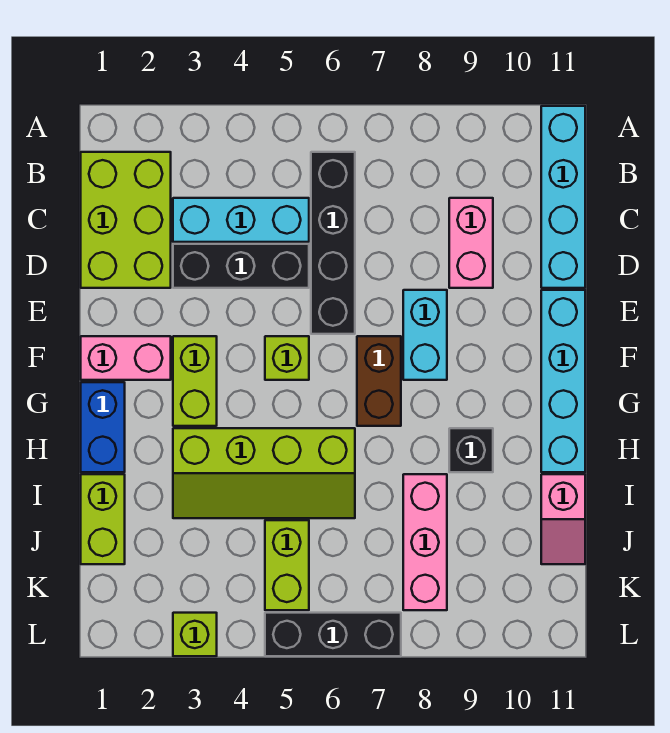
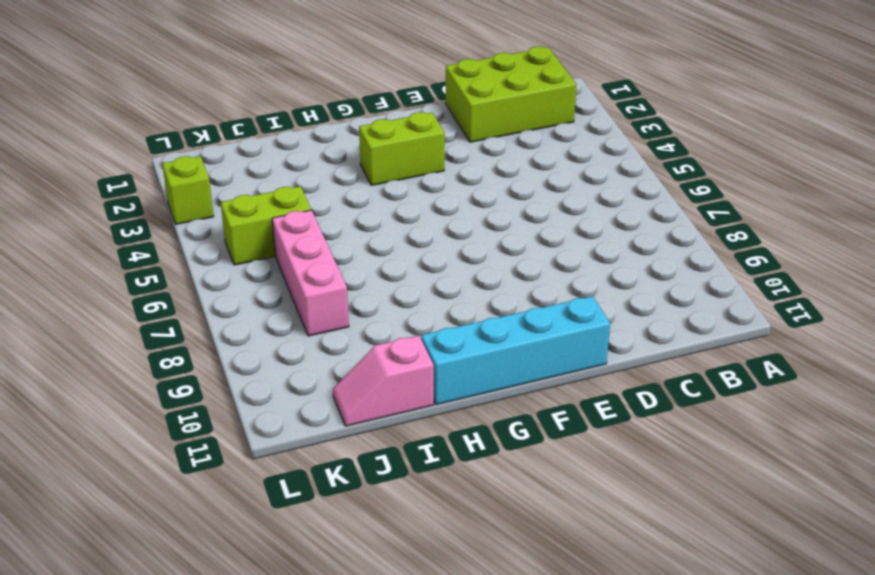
pink brick J6:J8 level 1 -> pink brick I8:K8 level 1
none -> cyan brick A11:D11 level 1
none -> black brick B6:E6 level 1
none -> cyan brick C3:C5 level 1

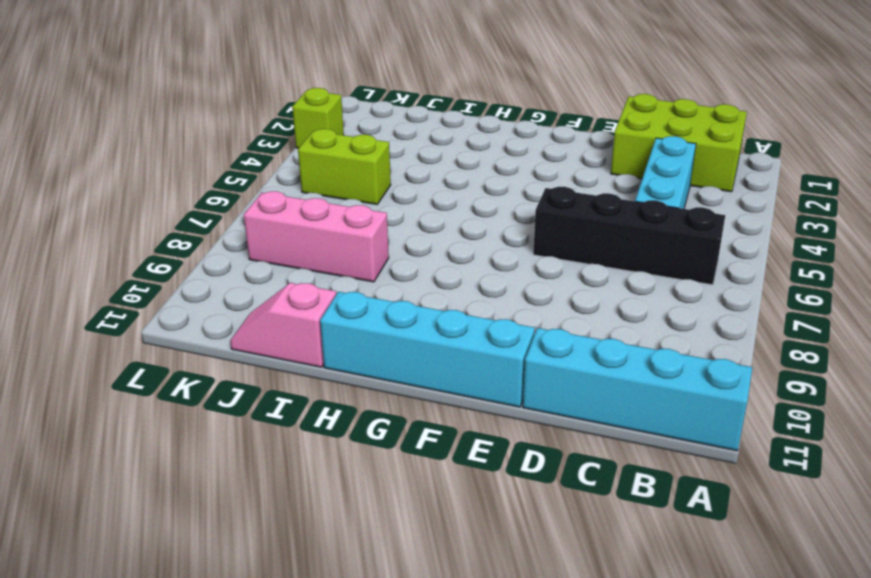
none -> pink brick C9:D9 level 1
none -> black brick D3:D5 level 1
none -> cyan brick E8:F8 level 1

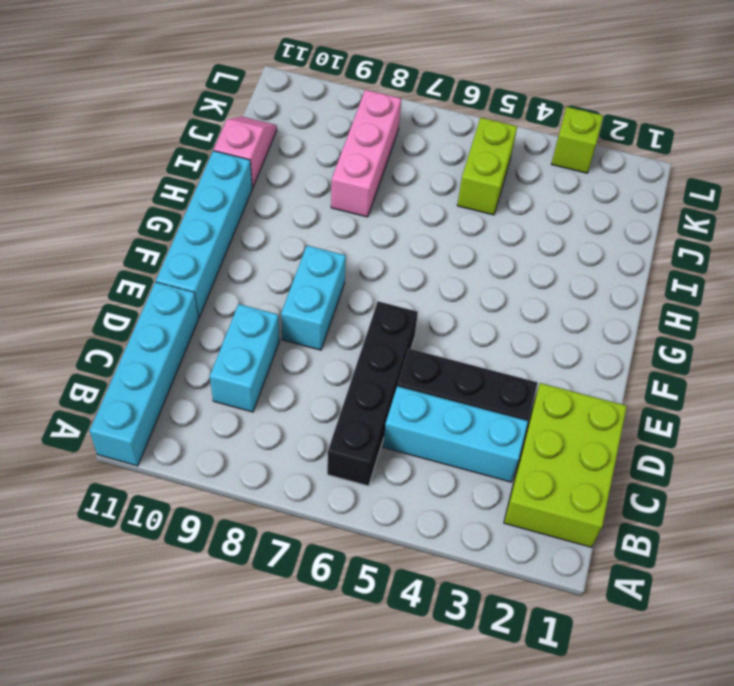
cyan brick C9:D9 level 1 -> pink brick C9:D9 level 1
none -> pink brick F1:F2 level 1
none -> lime brick F3:G3 level 1
none -> lime brick F5 level 1

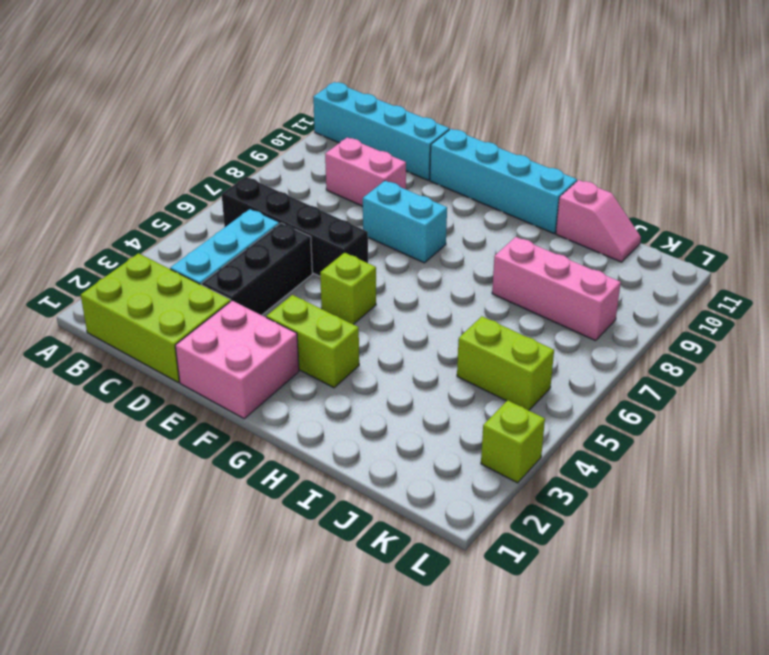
pink brick E1:F2 level 1 -> pink brick F1:F2 level 1
none -> brown brick F7:G7 level 1
none -> blue brick G1:H1 level 1
none -> lime slope H3:I6 level 1 top H

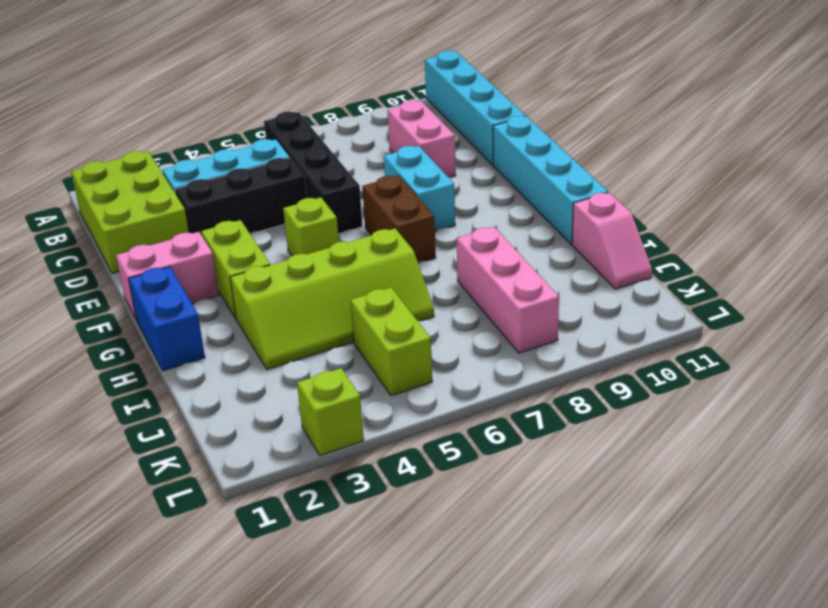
none -> black brick H9 level 1
none -> lime brick I1:J1 level 1
none -> black brick L5:L7 level 1

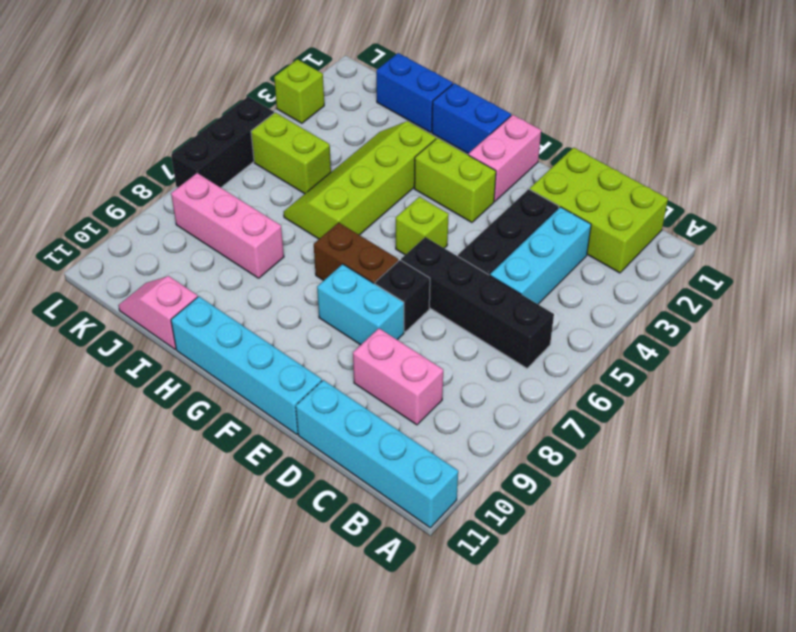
black brick E7 level 1 -> black brick H9 level 1
blue brick I1:J1 level 1 -> lime brick I1:J1 level 1

